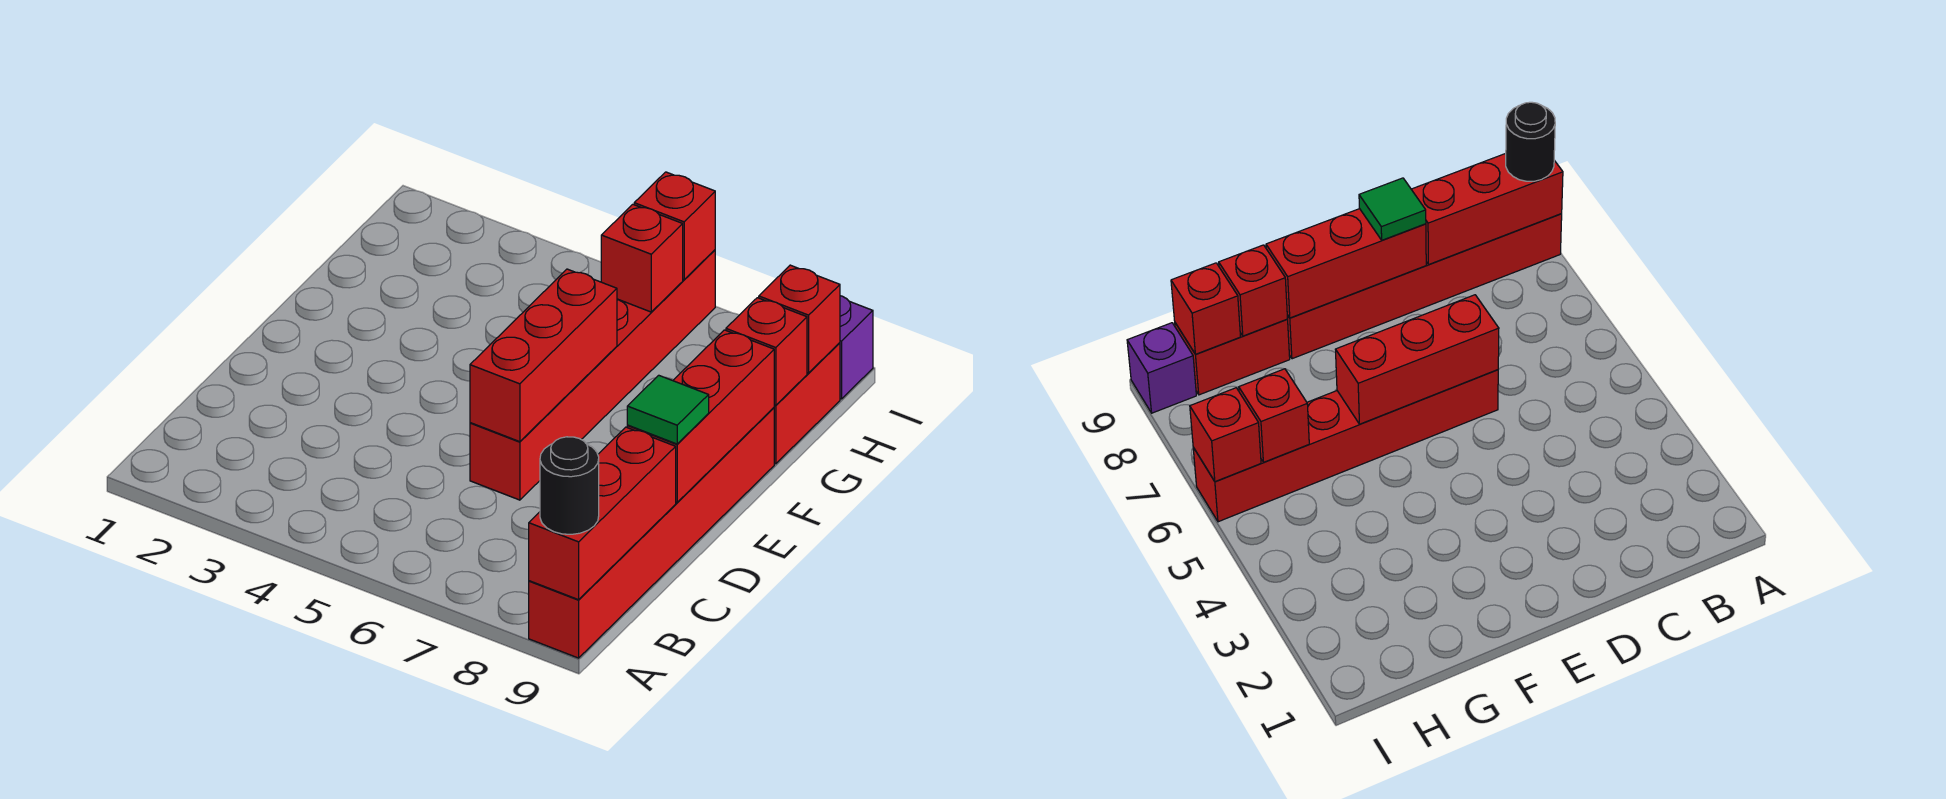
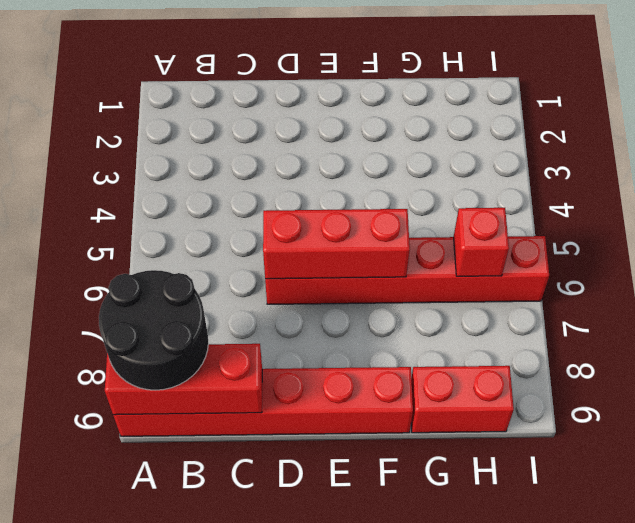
black round brick A8:B9 level 3 -> black round brick A9 level 3
none -> purple brick I9 level 1
none -> red brick D9:F9 level 2
none -> red brick G9 level 2

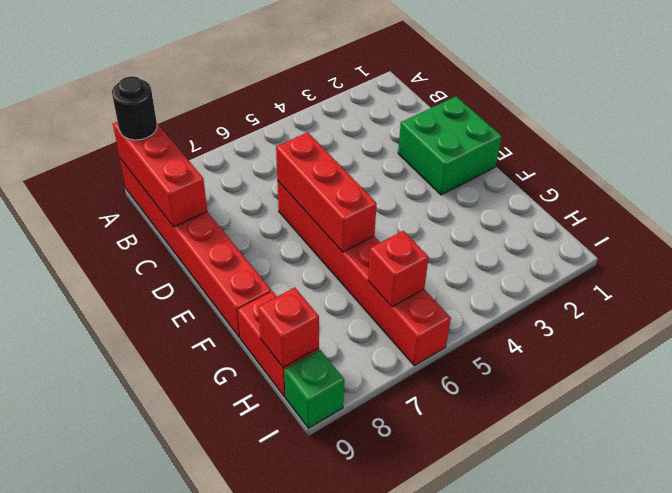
green brick D1:E2 level 1 -> none
green brick I9 level 1 -> purple brick I9 level 1
none -> red brick D9:F9 level 2
none -> red brick G9 level 2
none -> red brick I6 level 2

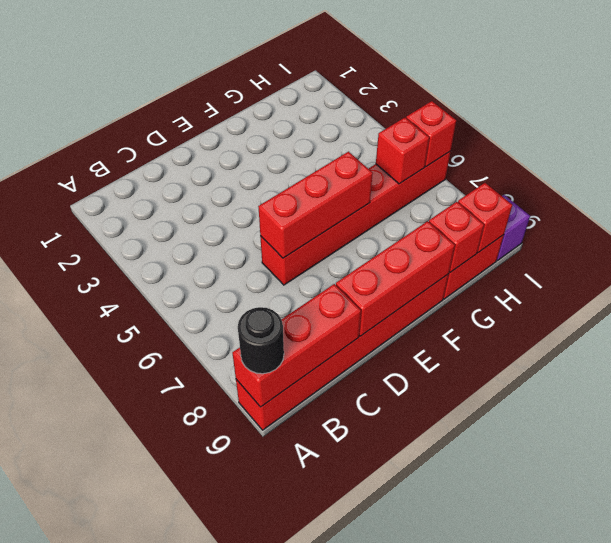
none -> green tile D9 level 3

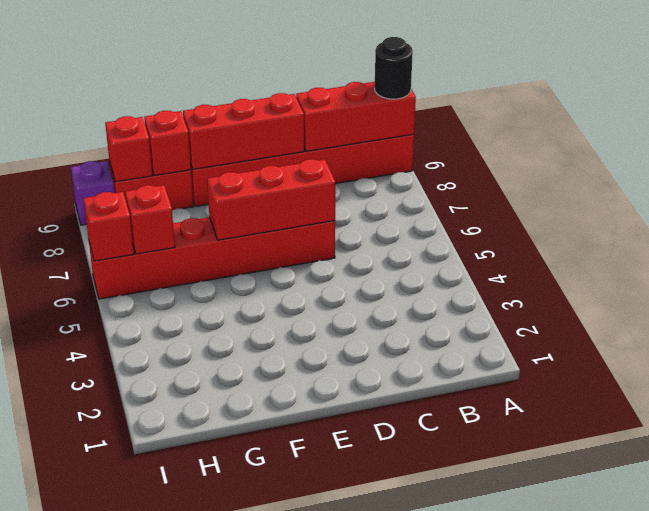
none -> green tile D9 level 3

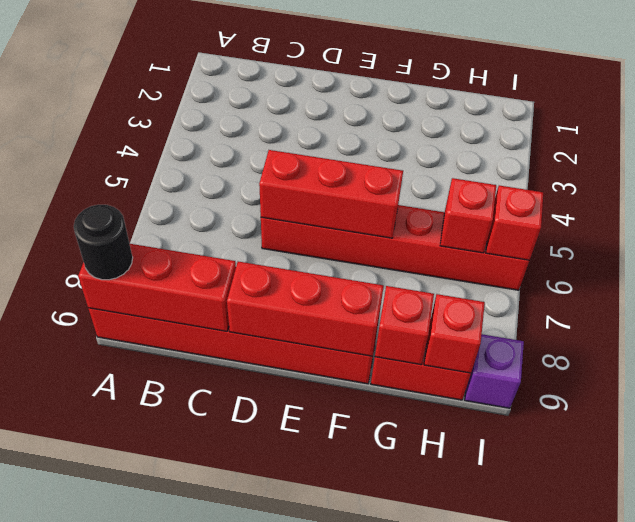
none -> green tile D9 level 3

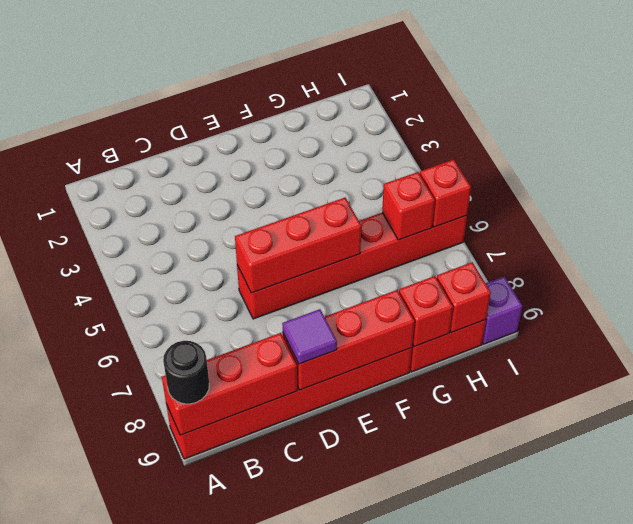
purple tile D9 level 3 -> green tile D9 level 3

